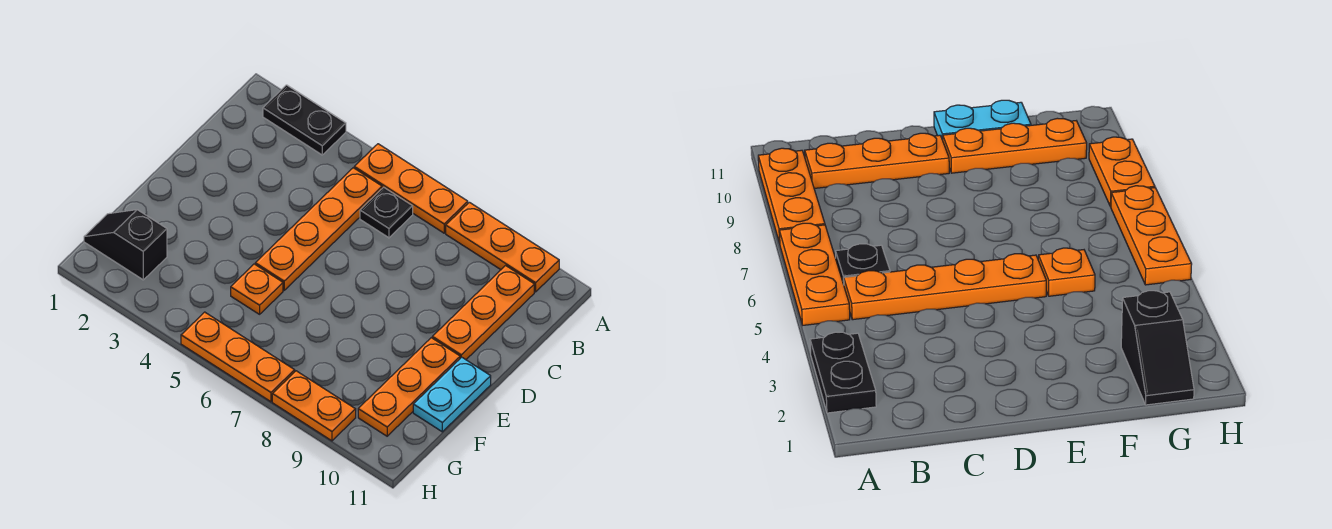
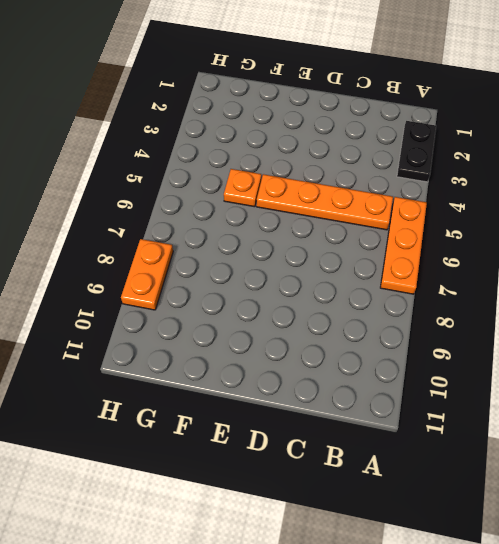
none -> orange plate A8:A10 level 1
none -> black plate B6 level 1
none -> orange plate B10:D10 level 1

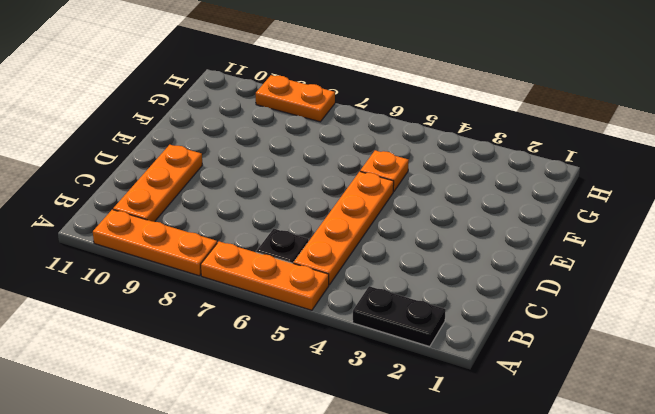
none -> orange plate E10:G10 level 1
none -> cyan plate E11:F11 level 1
none -> black slope G1:G2 level 1 top 2

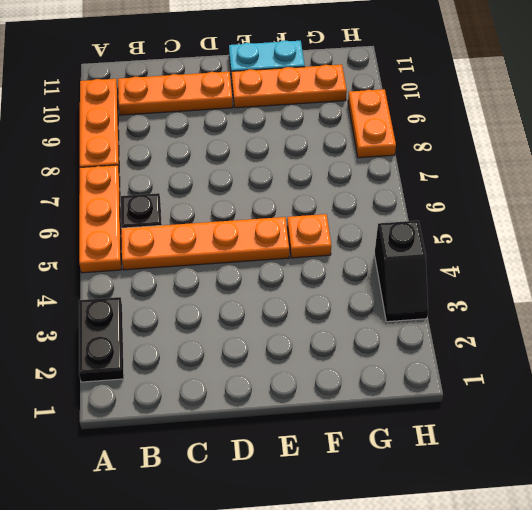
black slope H3:H4 level 1 top 4 -> black slope G1:G2 level 1 top 2
none -> orange plate H5:H7 level 1

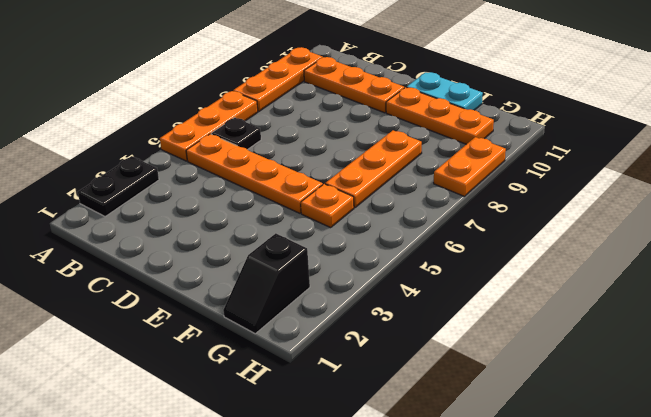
orange plate F6:F8 level 1 -> orange plate H5:H7 level 1

